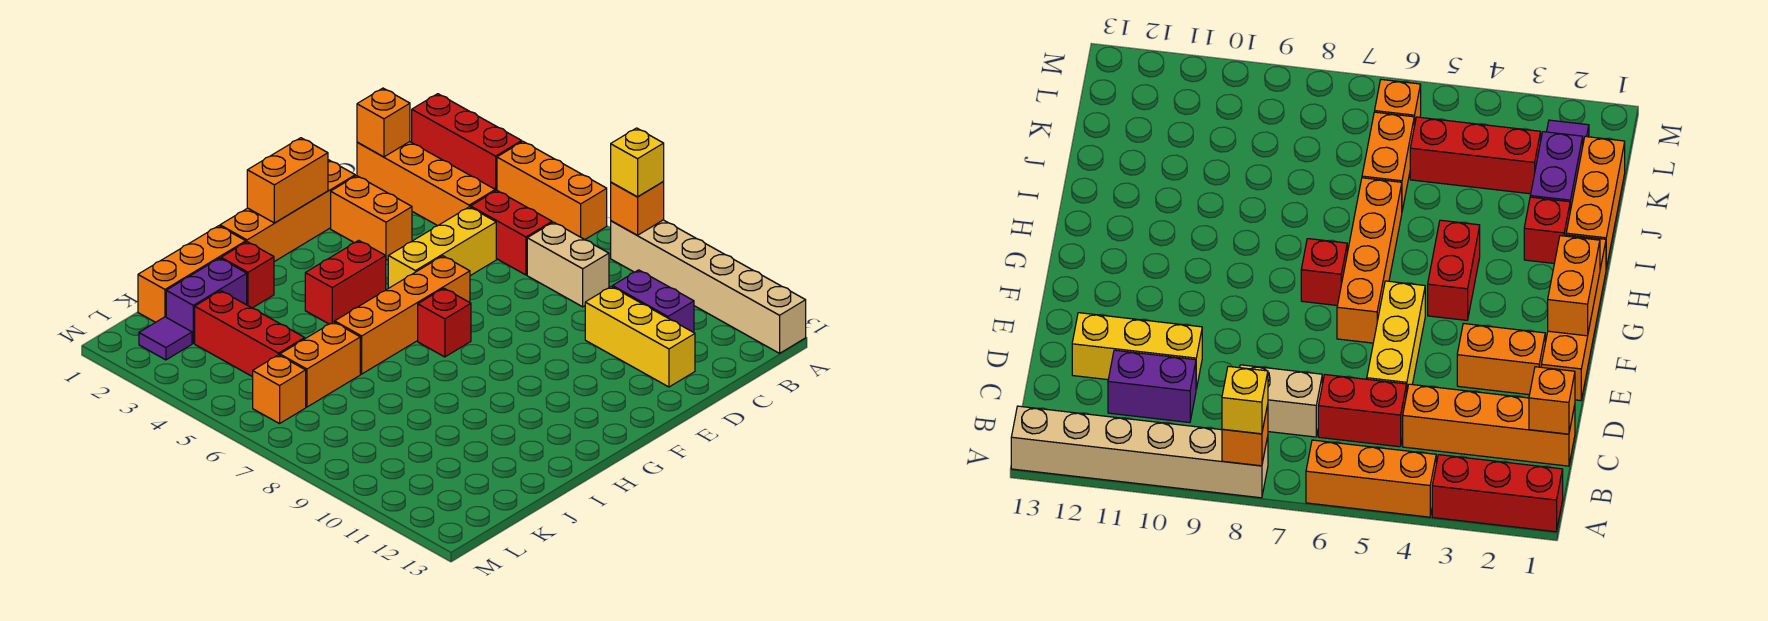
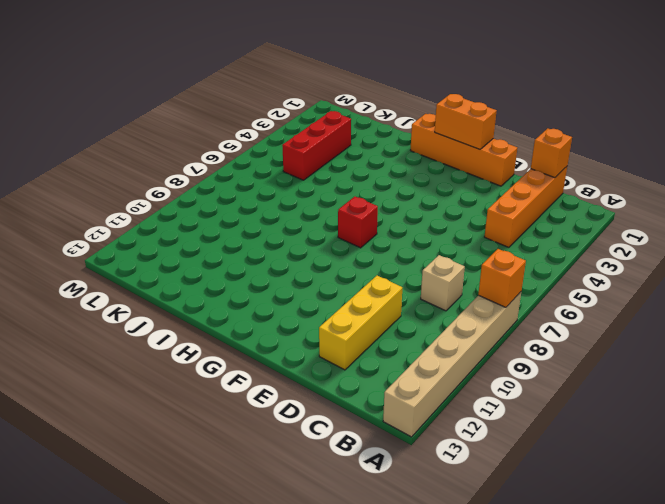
tan brick C8 level 1 -> tan brick C7:C8 level 1
none -> red brick A1:A3 level 1
none -> orange brick A4:A6 level 1
none -> red brick C5:C6 level 1

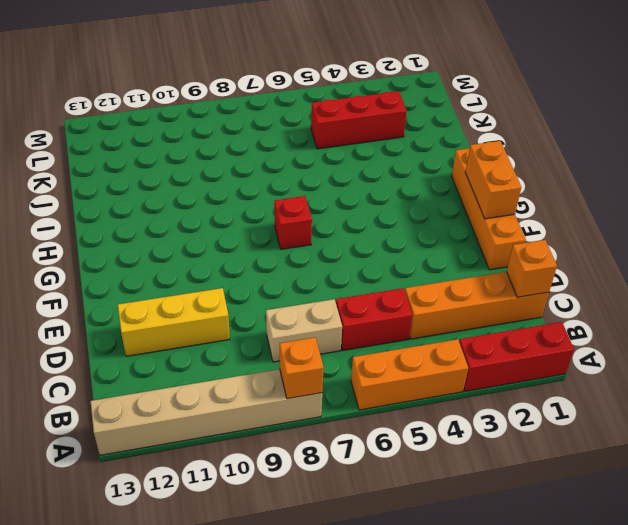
none -> purple brick C10:C11 level 1
none -> yellow brick D5:F5 level 1
none -> orange brick E2:E3 level 1

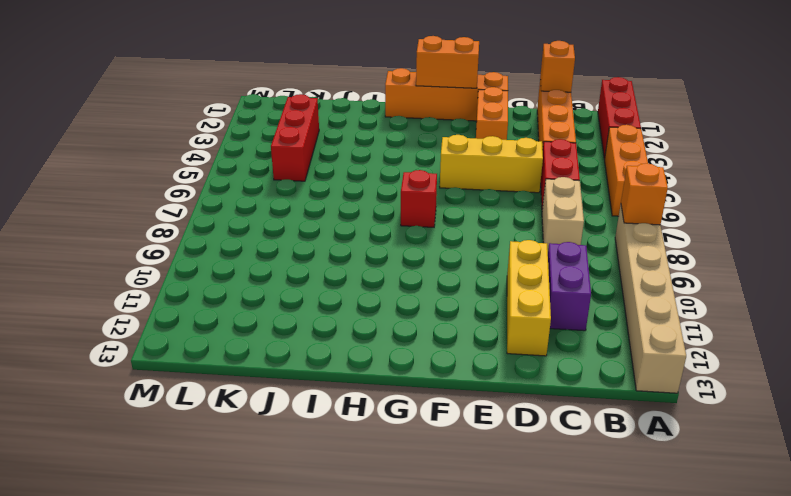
none -> orange brick F6:I6 level 1
none -> red brick G4:H4 level 1
none -> orange brick I1:K1 level 1

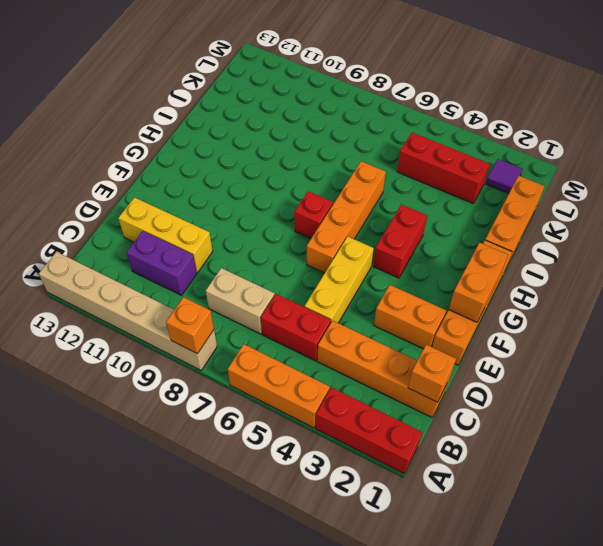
none -> red brick I2 level 1
none -> purple brick J2:K2 level 1
none -> orange brick J6:K6 level 1

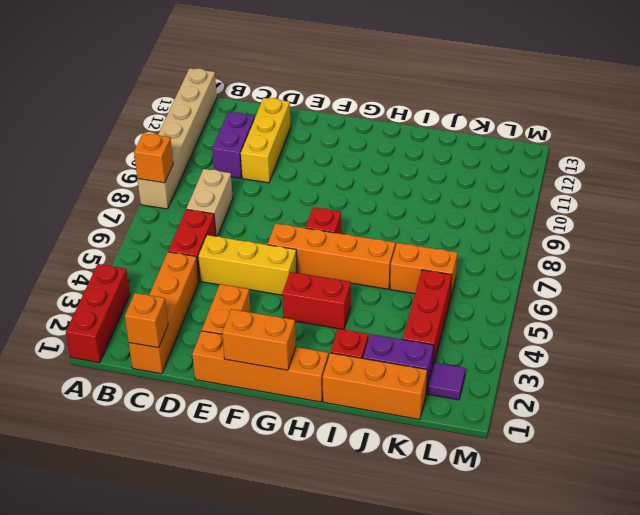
none -> orange brick A4:A6 level 1
none -> orange brick L6 level 1
none -> yellow brick A8 level 3

